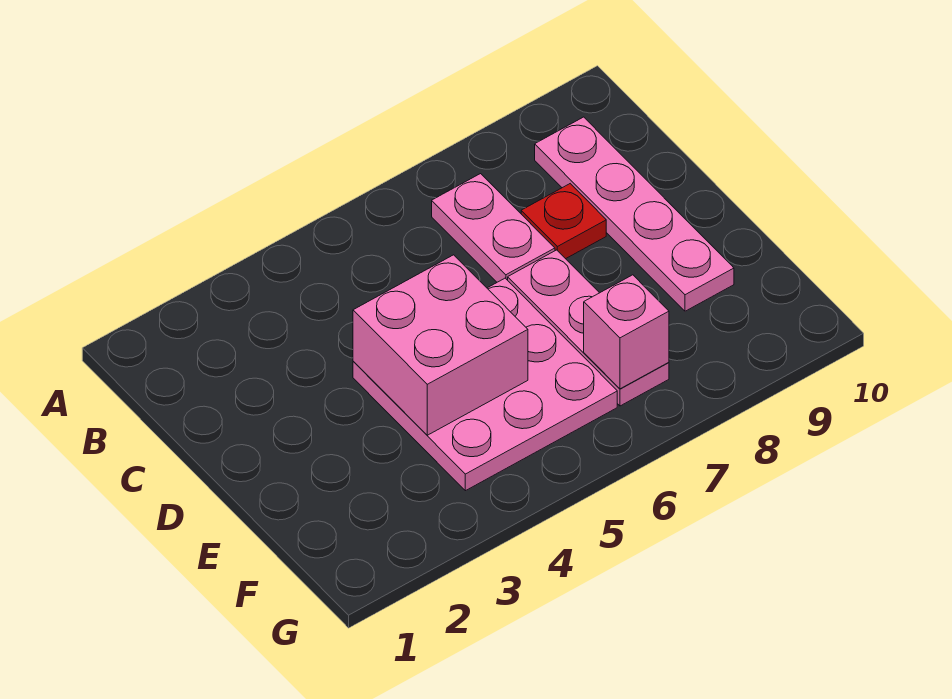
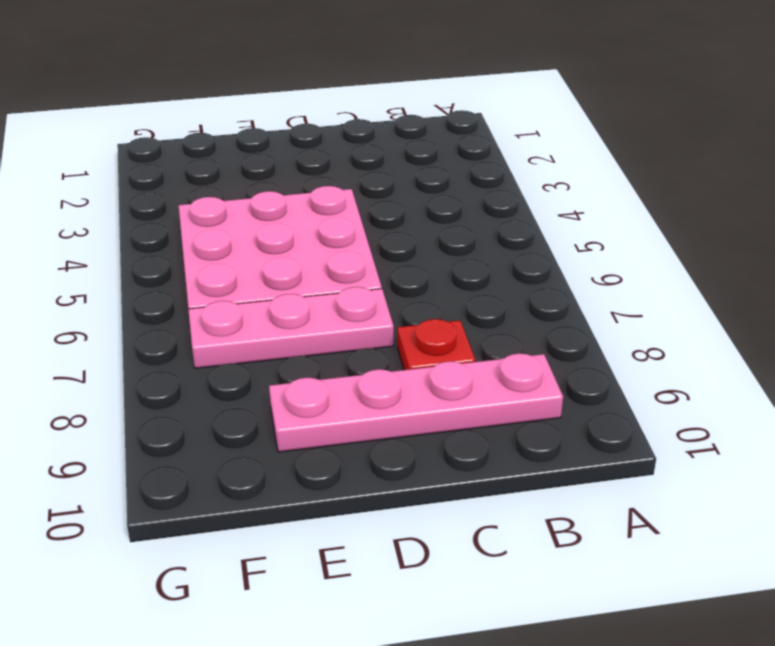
none -> pink plate B7:C7 level 1
none -> pink brick D4:E5 level 2

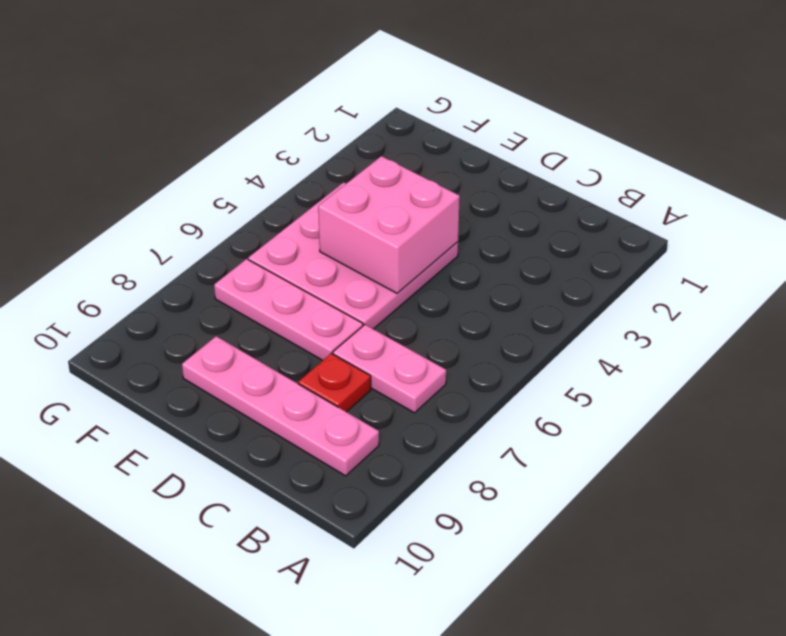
none -> pink brick F7 level 2

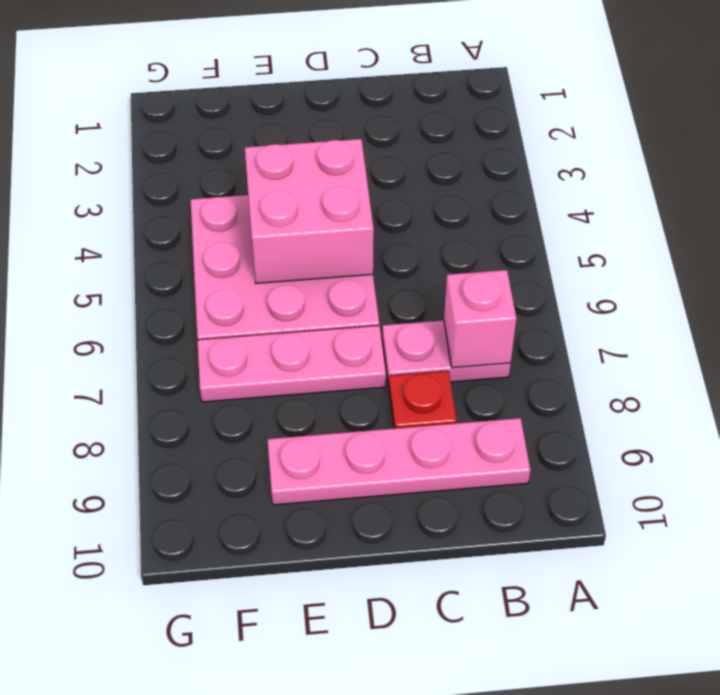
pink brick B7 level 2 -> pink brick F7 level 2

